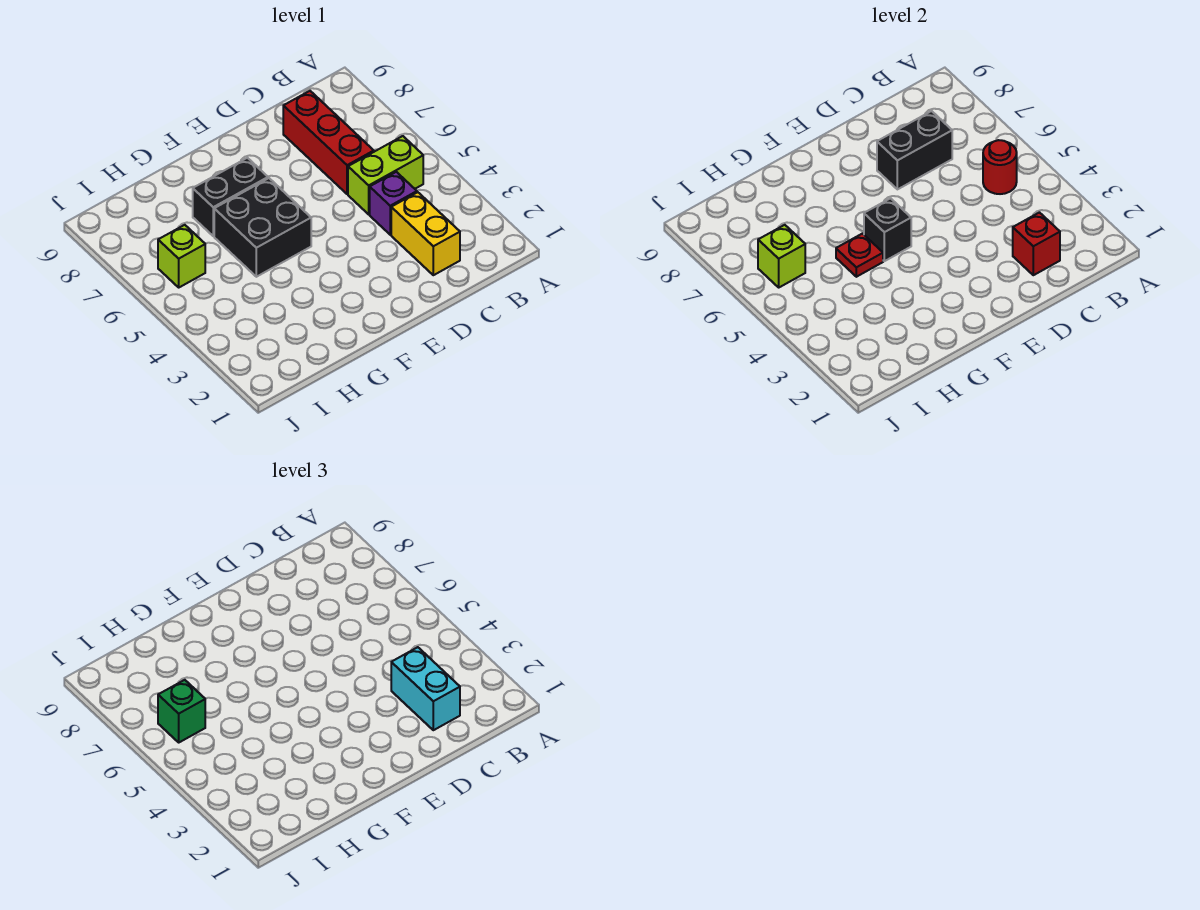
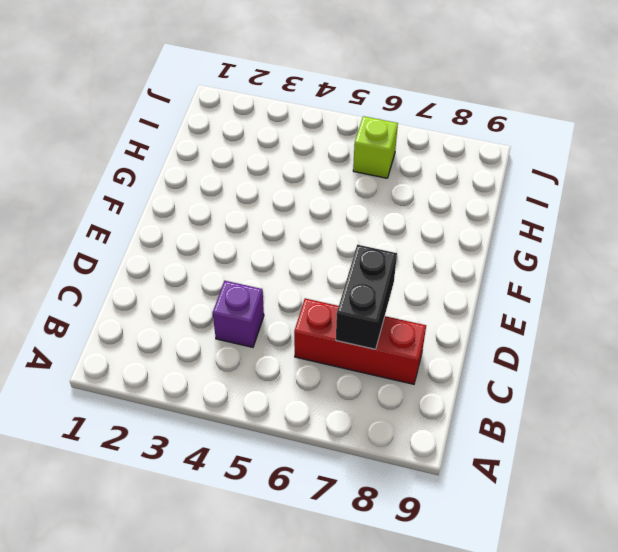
none -> lime brick B5:C5 level 1
none -> yellow brick C2:C3 level 1
none -> black brick F5:G6 level 1

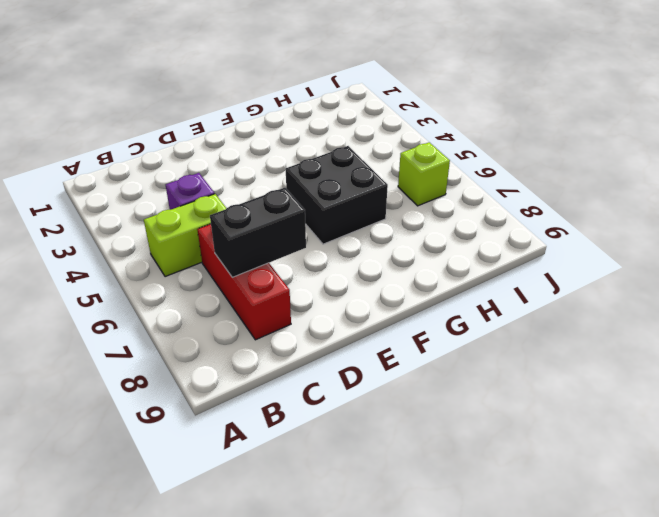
none -> yellow brick C2:C3 level 1
none -> black brick F7:G7 level 1
none -> red round brick B5 level 2

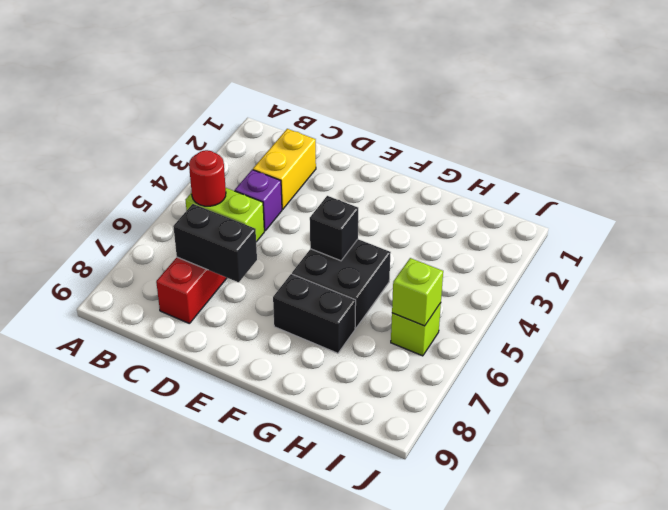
none -> red brick C2 level 2
none -> red plate G5 level 2
none -> cyan brick C2:C3 level 3

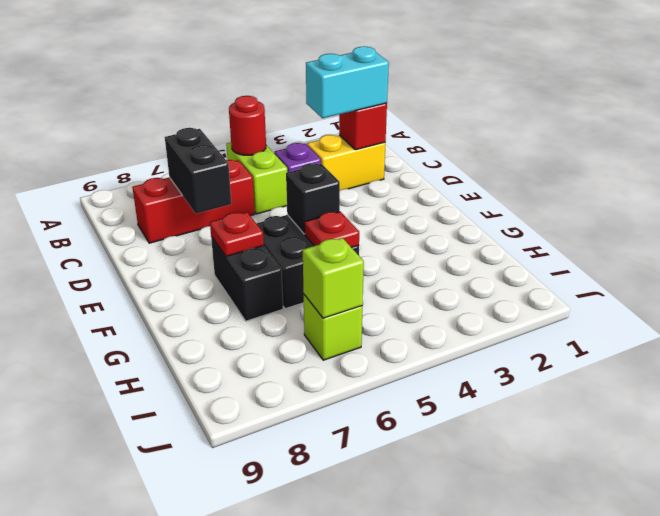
red plate F7 level 2 -> none
none -> green brick I6 level 3

